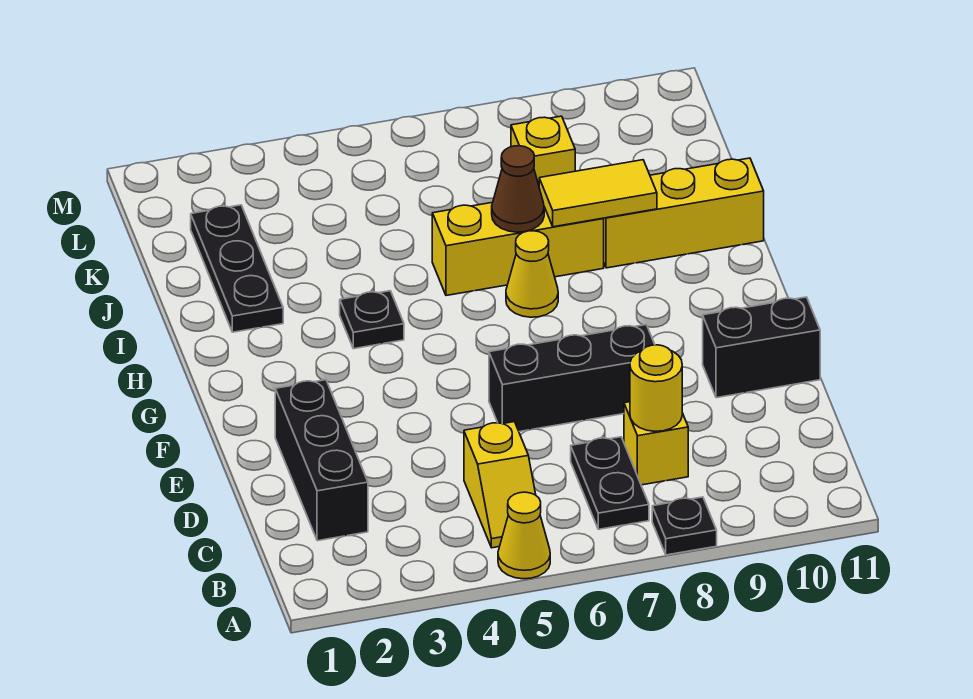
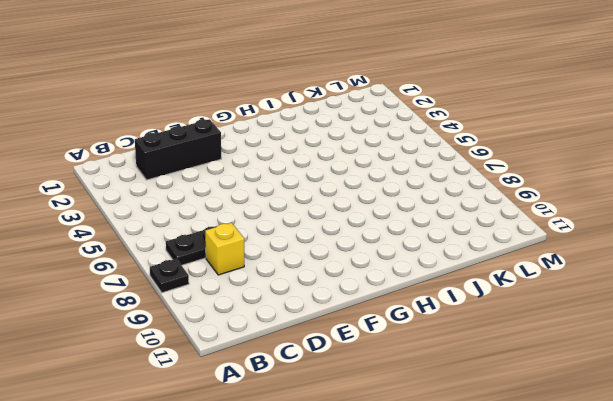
none -> yellow cone A5 level 1
none -> yellow slope B5:C5 level 1 top C
none -> black brick E6:E8 level 1

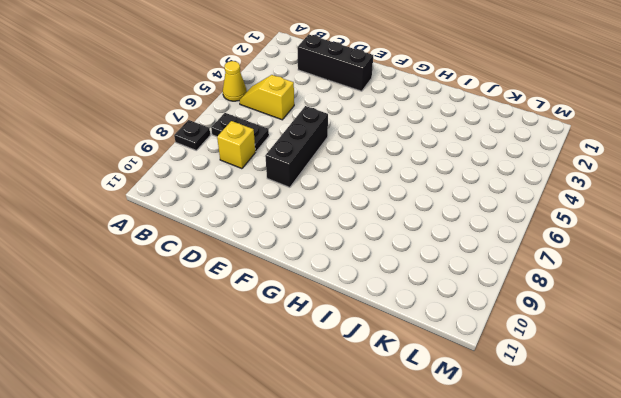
none -> black brick E10:E11 level 1
none -> black plate H4 level 1
none -> yellow cone H7 level 1

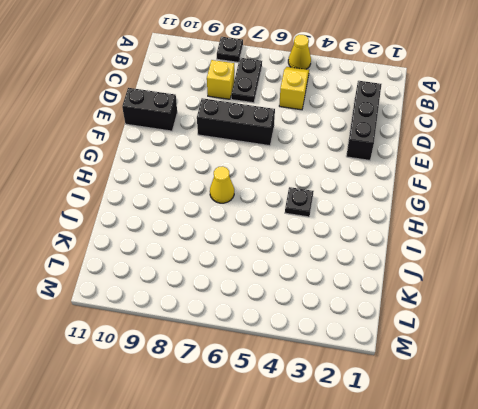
none -> black plate I2:K2 level 1
none -> yellow brick I6:I8 level 1
none -> yellow brick I9:I11 level 1

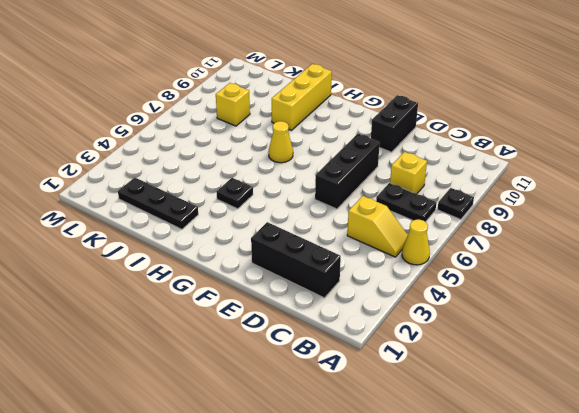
none -> yellow brick I6:I8 level 1
none -> yellow round brick C8 level 2
none -> brown cone I7 level 2

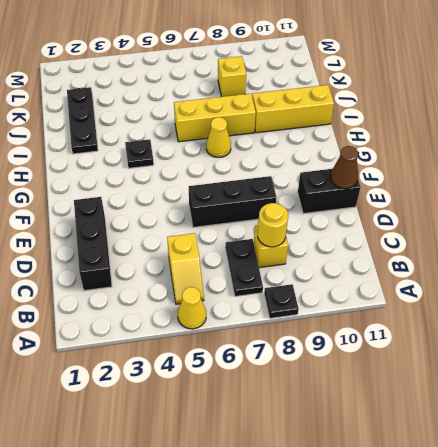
brown cone E11 level 2 -> brown cone I7 level 2
none -> yellow tile I8:I9 level 2

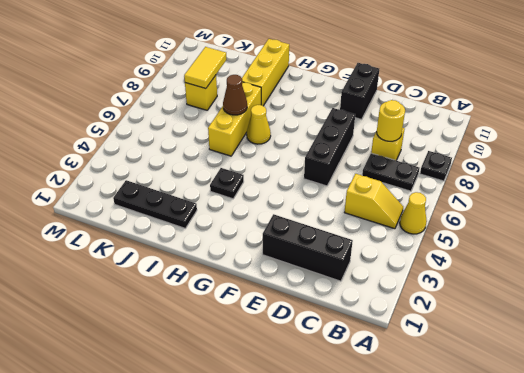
yellow tile K8:K9 level 2 -> yellow tile I8:I9 level 2

